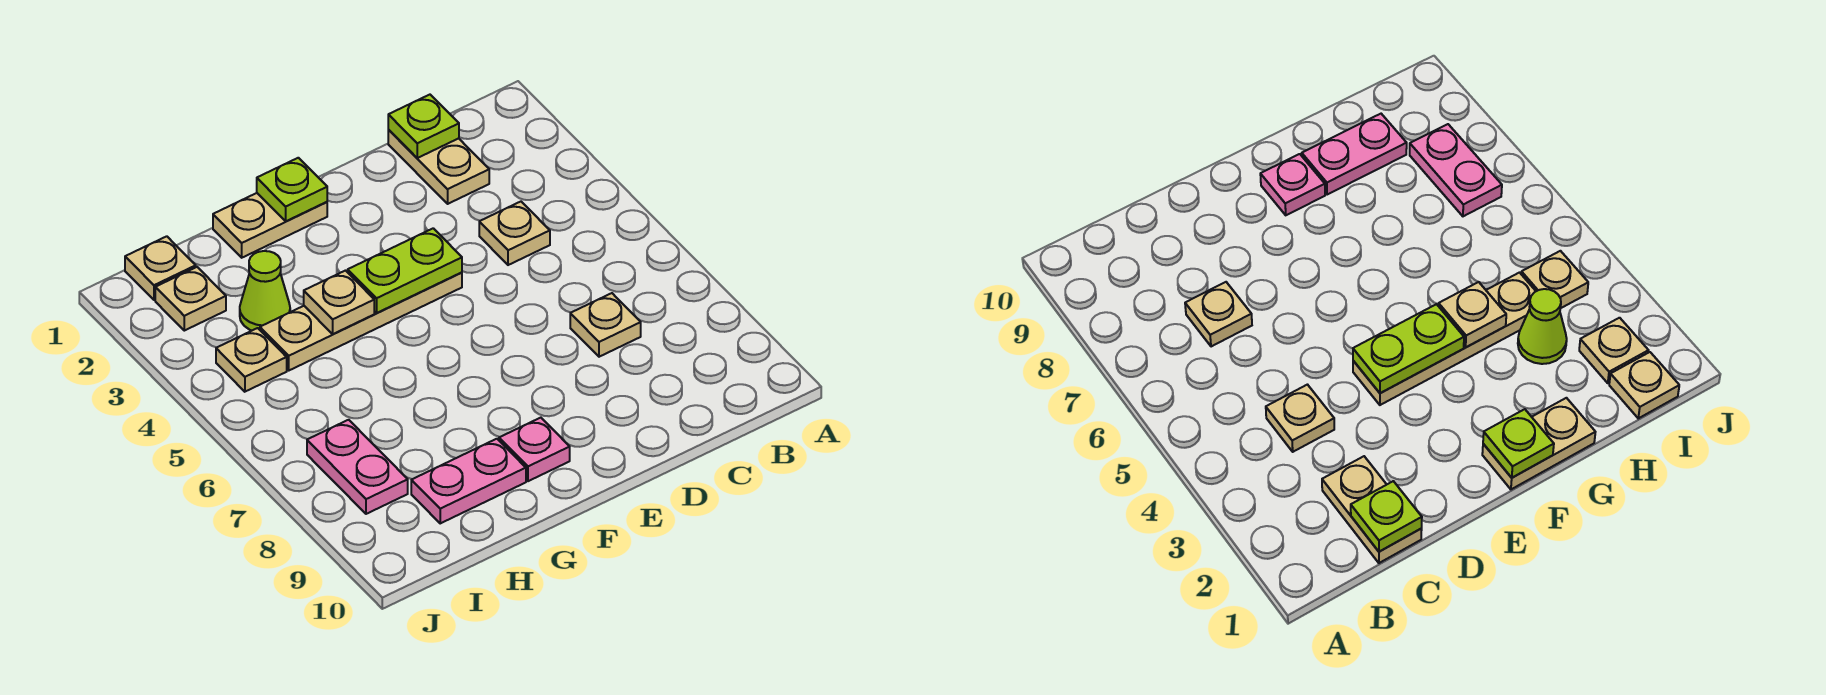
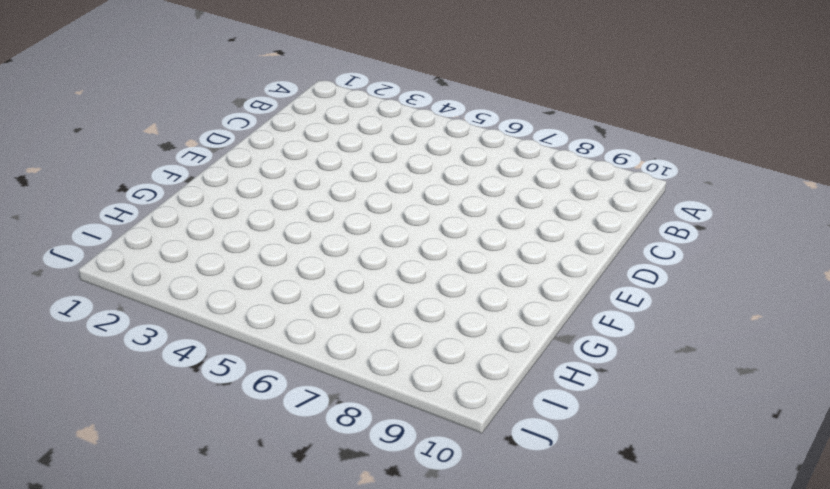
none -> tan plate C1:C2 level 1
none -> tan plate C4 level 1
none -> tan plate C7 level 1

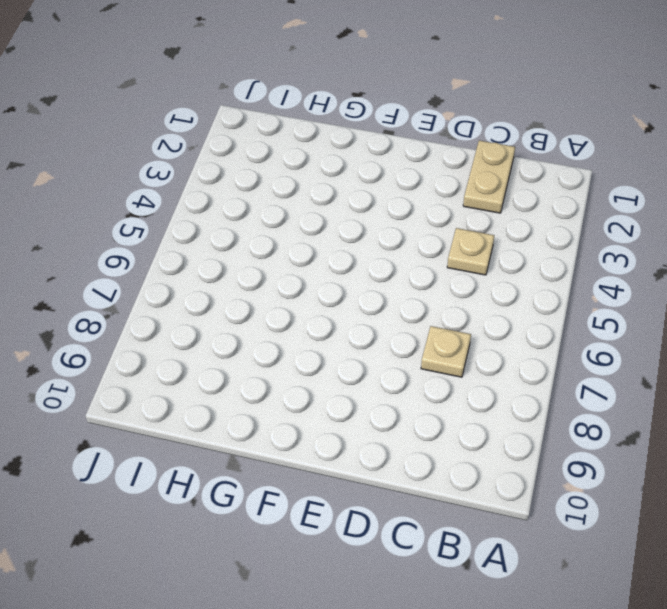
none -> tan plate E4:H4 level 1
none -> tan plate F1:G1 level 1
none -> pink plate F9 level 1

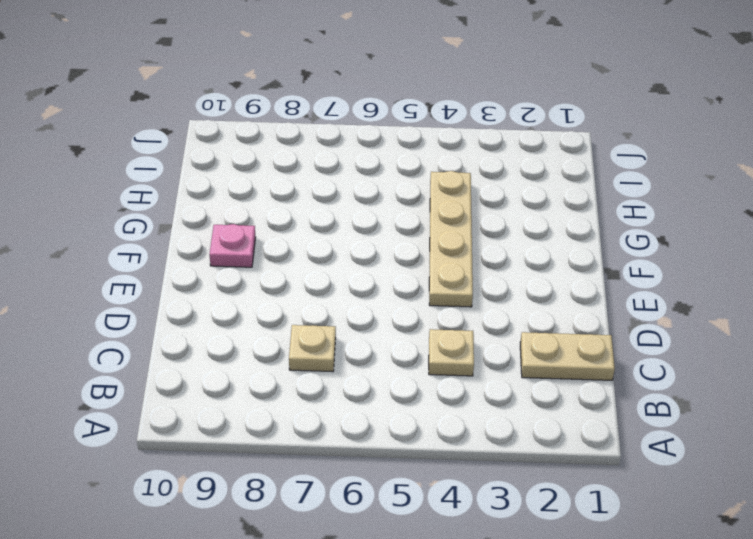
none -> tan plate F1:G1 level 1
none -> pink plate G9:H9 level 1
none -> lime cone H3 level 1

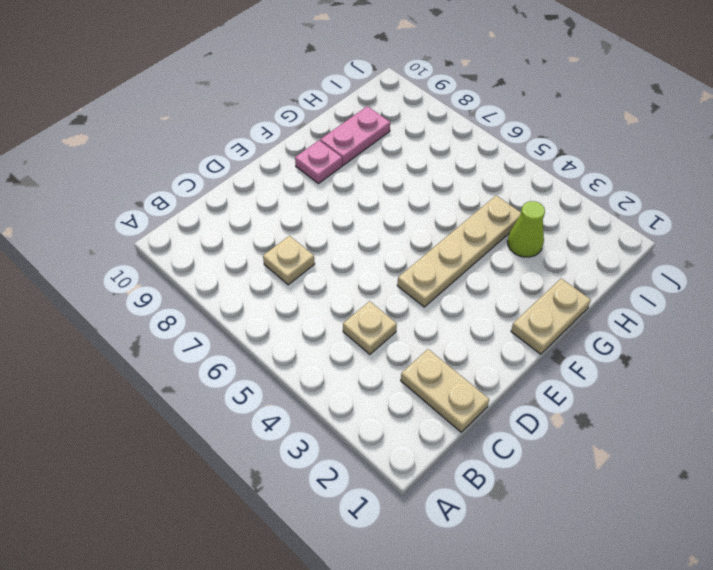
none -> tan plate I1 level 1
none -> tan plate I2 level 1
none -> tan plate I4 level 1

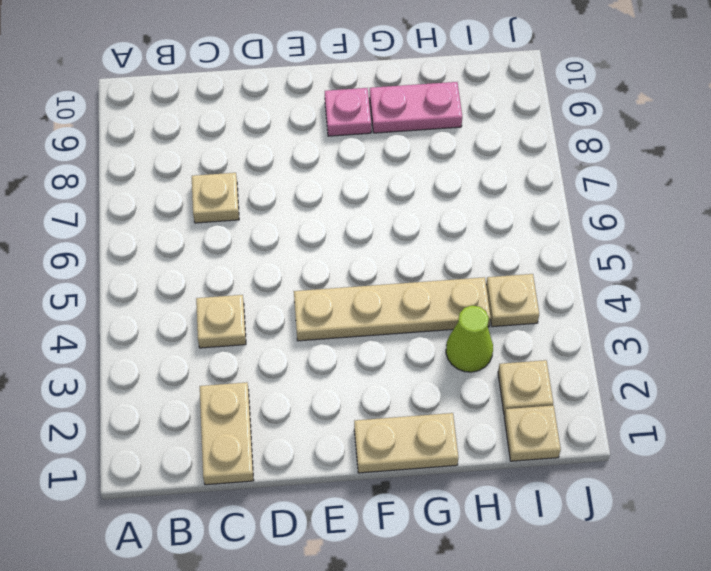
none -> pink plate I7:I8 level 1
none -> lime plate C1 level 2
none -> lime plate E4:F4 level 2

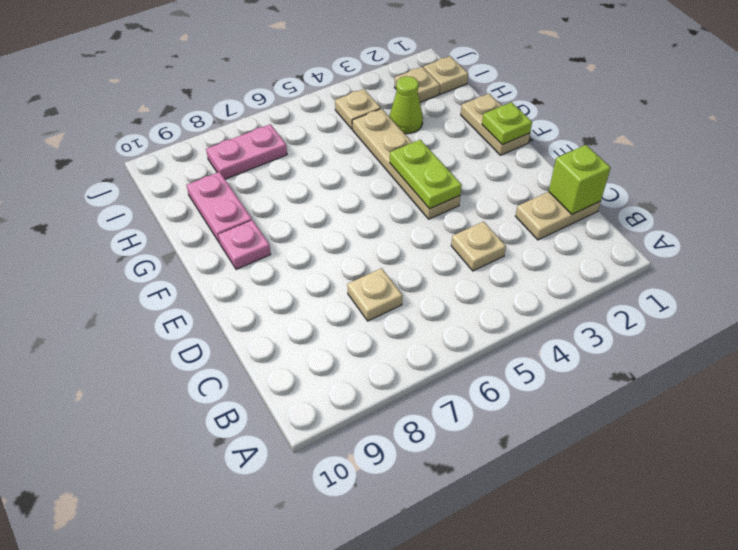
lime brick C1 level 2 -> lime plate C1 level 2
none -> tan plate G4 level 2

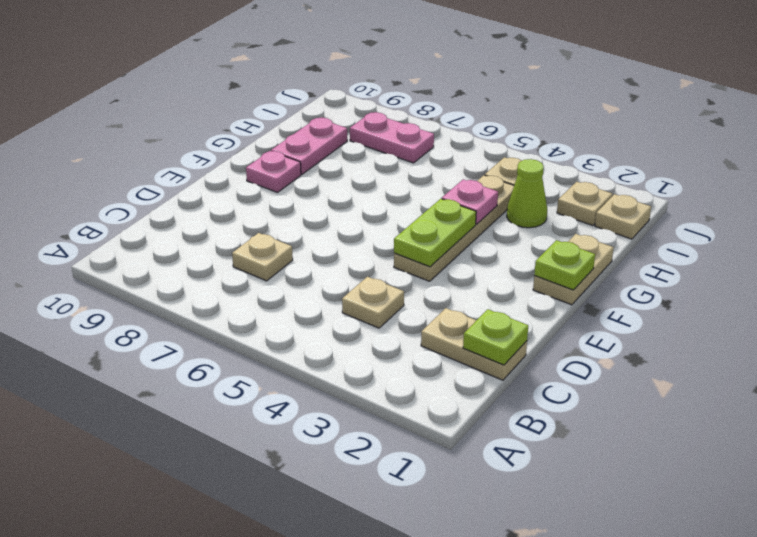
pink plate G4 level 2 -> tan plate G4 level 2

